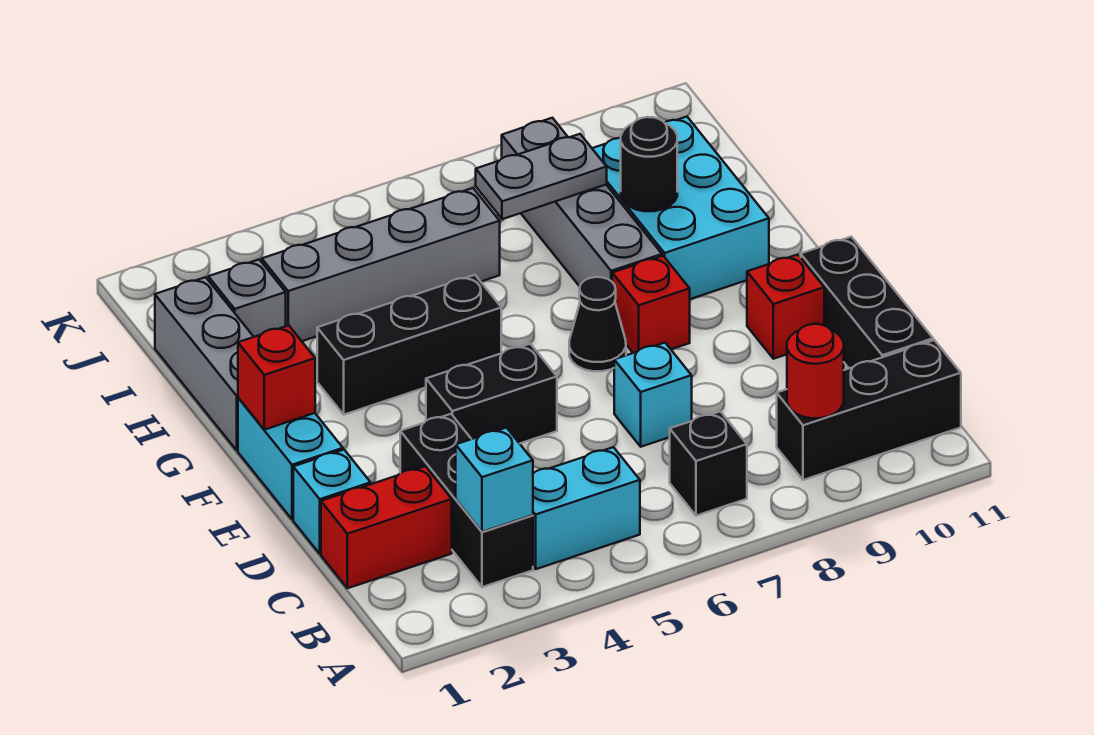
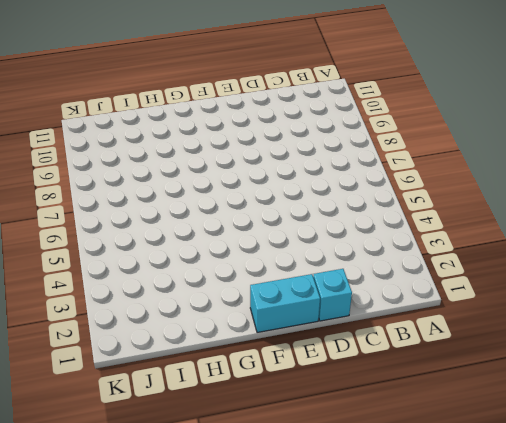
none -> black brick B3:D3 level 1
none -> cyan brick B4:B5 level 1
none -> black brick B7 level 1

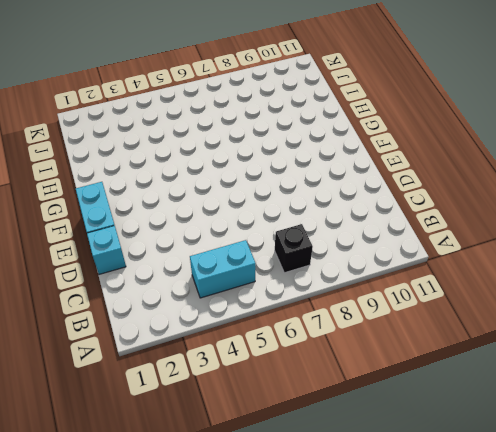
none -> black brick B3:D3 level 1
none -> black brick B9:B11 level 1
none -> red brick C1:C2 level 1

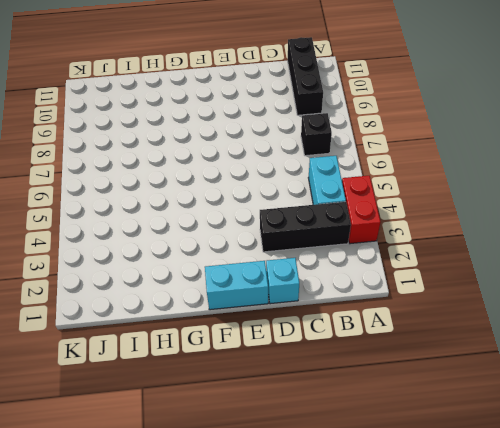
red brick A3:A4 level 1 -> red brick C1:C2 level 1
none -> black brick C11:E11 level 1
none -> cyan brick D7 level 1
none -> black brick E4:E5 level 1

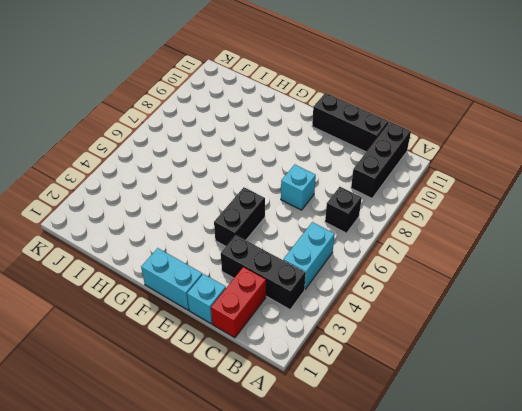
none -> red brick E10 level 1
none -> black cone F7 level 1
none -> red brick F8 level 1

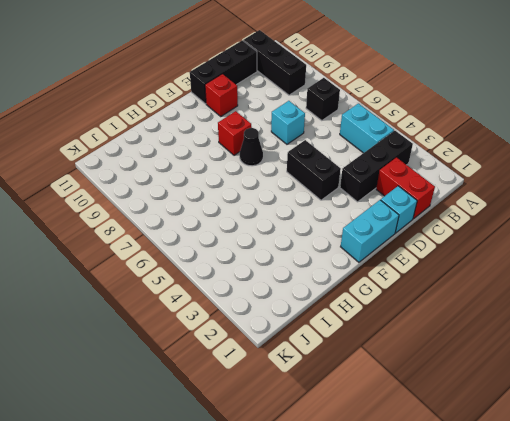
none -> grey brick G1:I1 level 1
none -> black brick G3:G5 level 1
none -> grey brick G8:J8 level 1

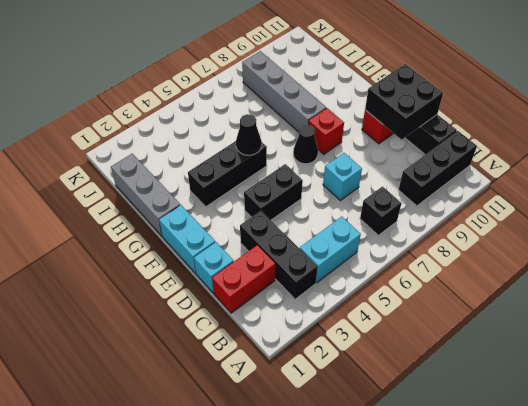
black brick D10:E11 level 2 -> none
black cone G5 level 2 -> none
none -> cyan brick G9:I10 level 1
none -> grey brick I2 level 1
none -> grey brick I3:I6 level 1

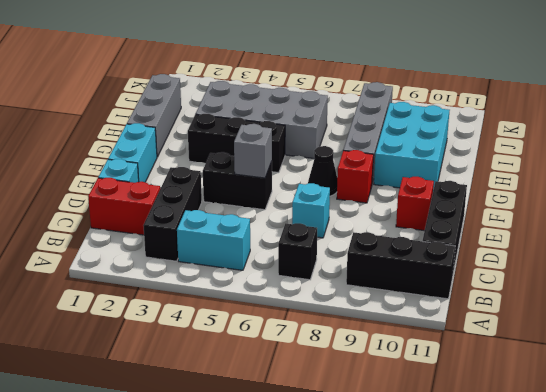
grey brick E5 level 2 -> grey brick I2 level 1
grey brick H3:I6 level 1 -> grey brick I3:I6 level 1
none -> cyan brick B3 level 2
none -> red round brick B9 level 2
none -> red brick F1 level 2

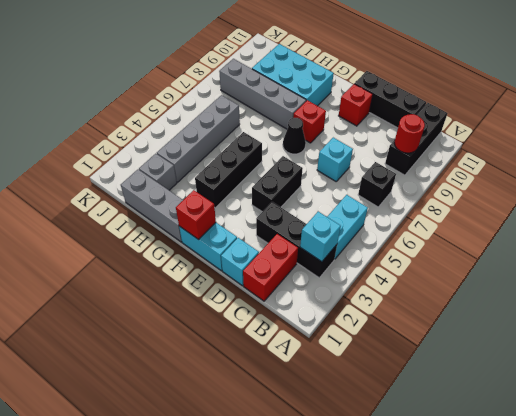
none -> black round brick H9 level 2
none -> grey plate I7:I8 level 2

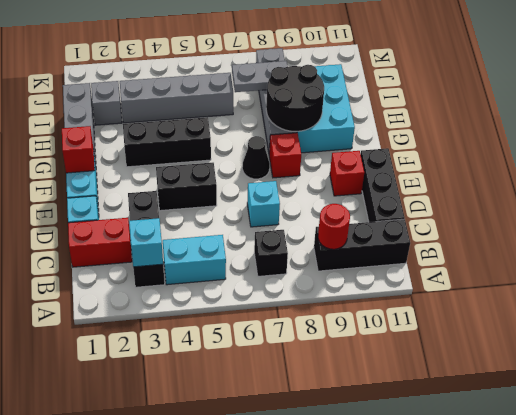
black round brick G8:H9 level 2 -> black round brick H9 level 2

